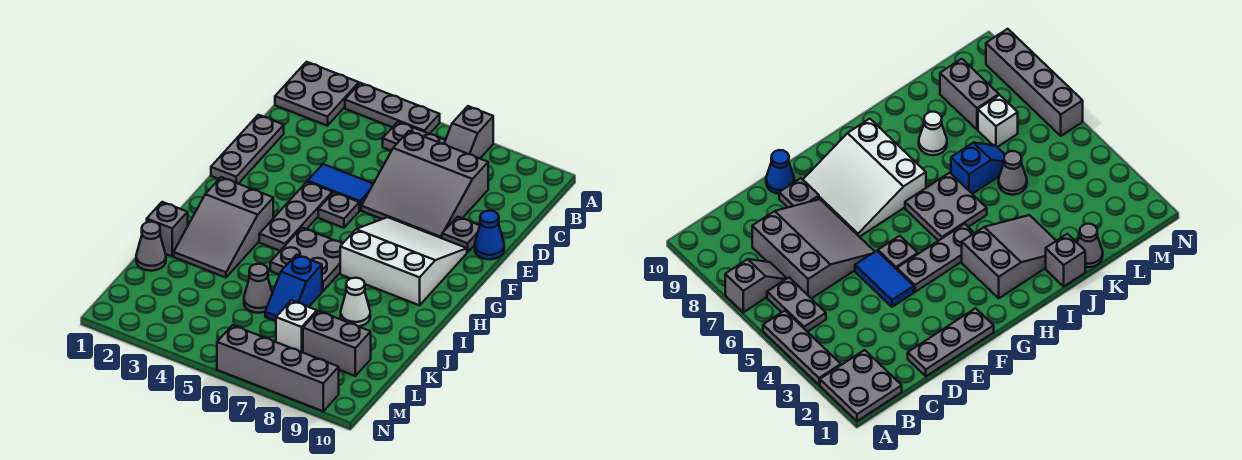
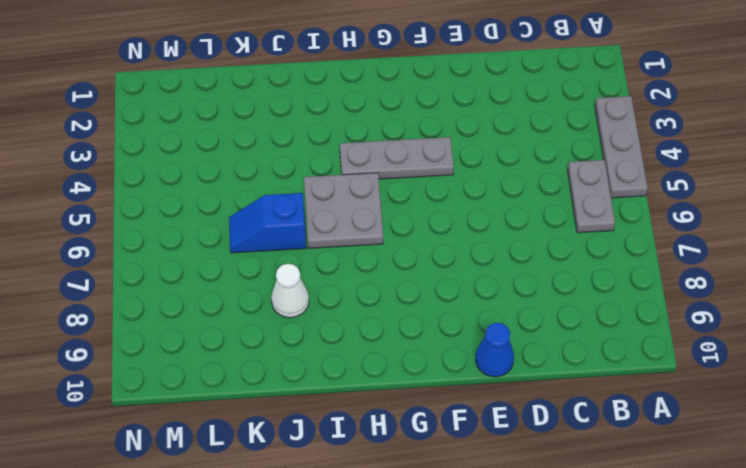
none -> grey plate A1:B2 level 1
none -> grey slope A7:B7 level 1 top A
none -> grey slope C6:E8 level 1 top C

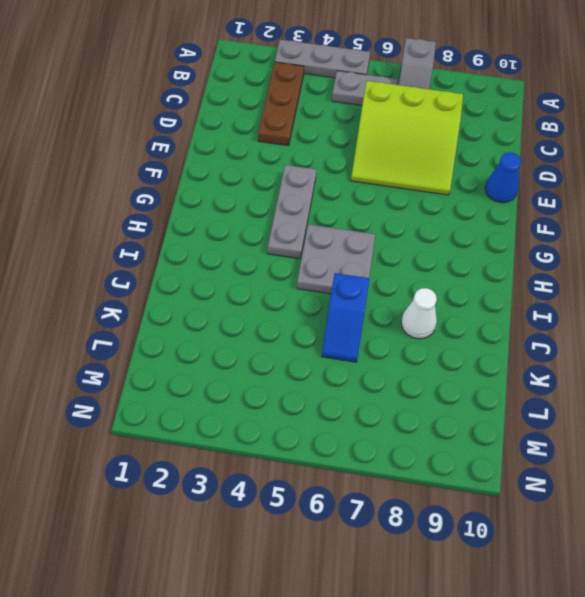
brown plate B3:D3 level 1 -> none
lime slope C6:E8 level 1 top C -> grey slope C6:E8 level 1 top C
none -> grey plate A1:B2 level 1
none -> grey plate D1:F1 level 1
none -> blue tile E4:E5 level 1

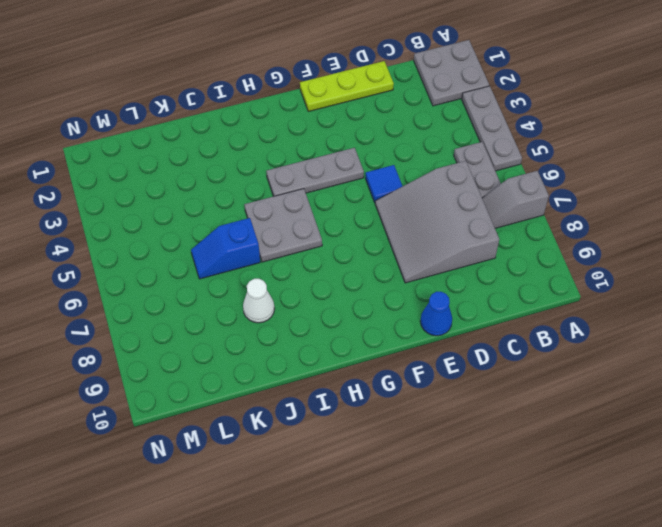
lime plate D1:F1 level 1 -> grey plate D1:F1 level 1
blue tile E5 level 1 -> blue tile E4:E5 level 1
none -> grey plate E9 level 1
none -> grey plate F5 level 1
none -> white slope F7:H9 level 1 top H

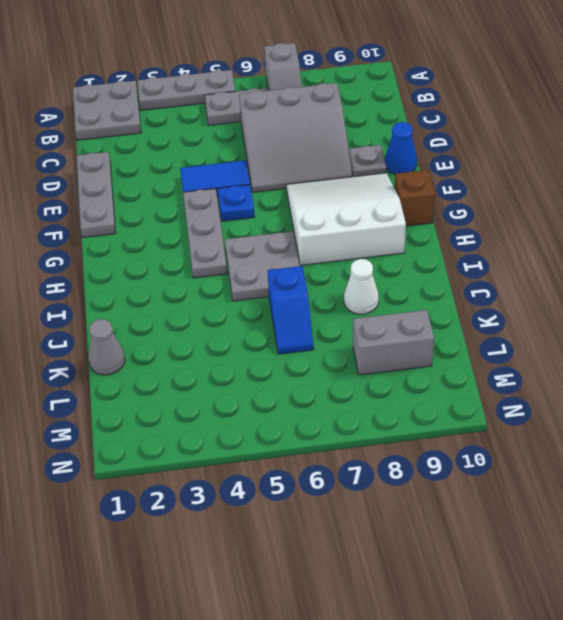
blue plate F5 level 1 -> grey plate F5 level 1
brown brick G10 level 1 -> none
none -> grey slope H2:J3 level 1 top H
none -> grey brick J1 level 1
none -> grey cone K5 level 1

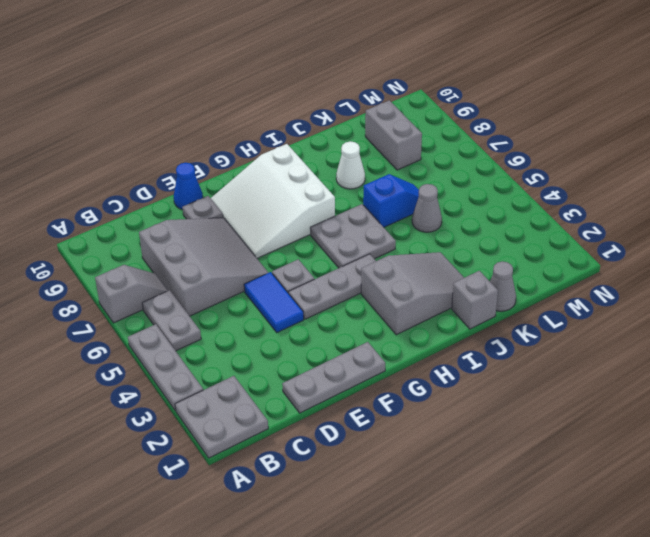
none -> white brick L7 level 1
none -> grey brick N6:N9 level 1

